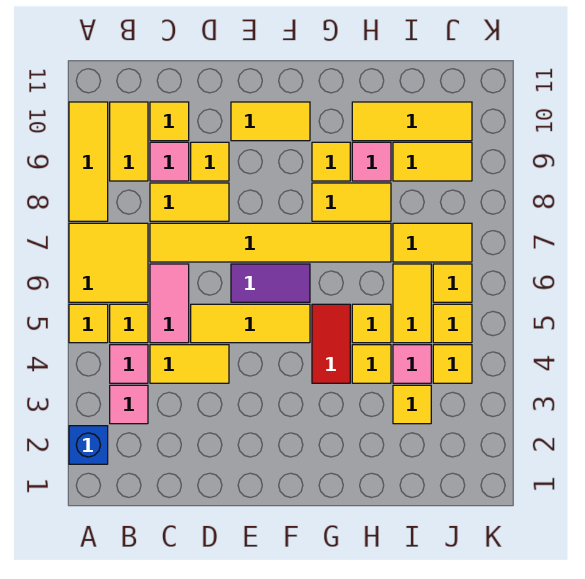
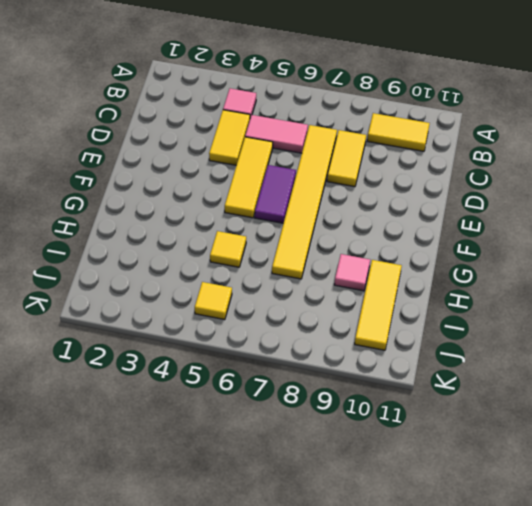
none -> blue brick A2 level 1
none -> yellow tile A5 level 1
none -> yellow tile A6:B7 level 1
none -> yellow tile A8:A10 level 1

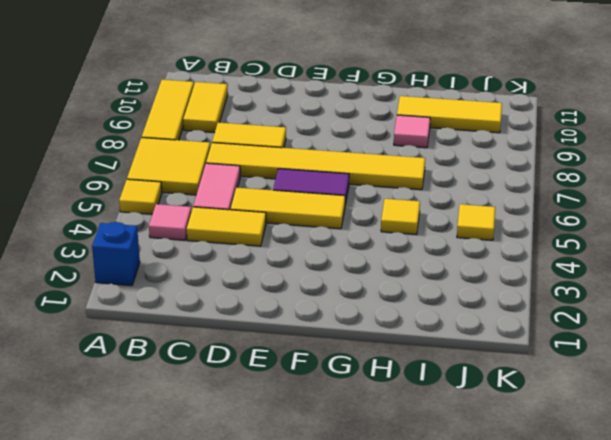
none -> pink tile B3 level 1
none -> yellow tile B5 level 1
none -> pink tile C9 level 1
none -> yellow tile C10 level 1

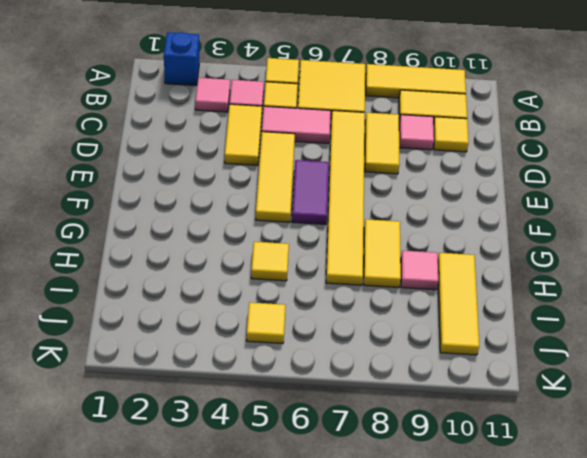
none -> yellow tile D9 level 1
none -> yellow tile E10:F10 level 1
none -> red tile G4:G5 level 1
none -> yellow tile G9 level 1

